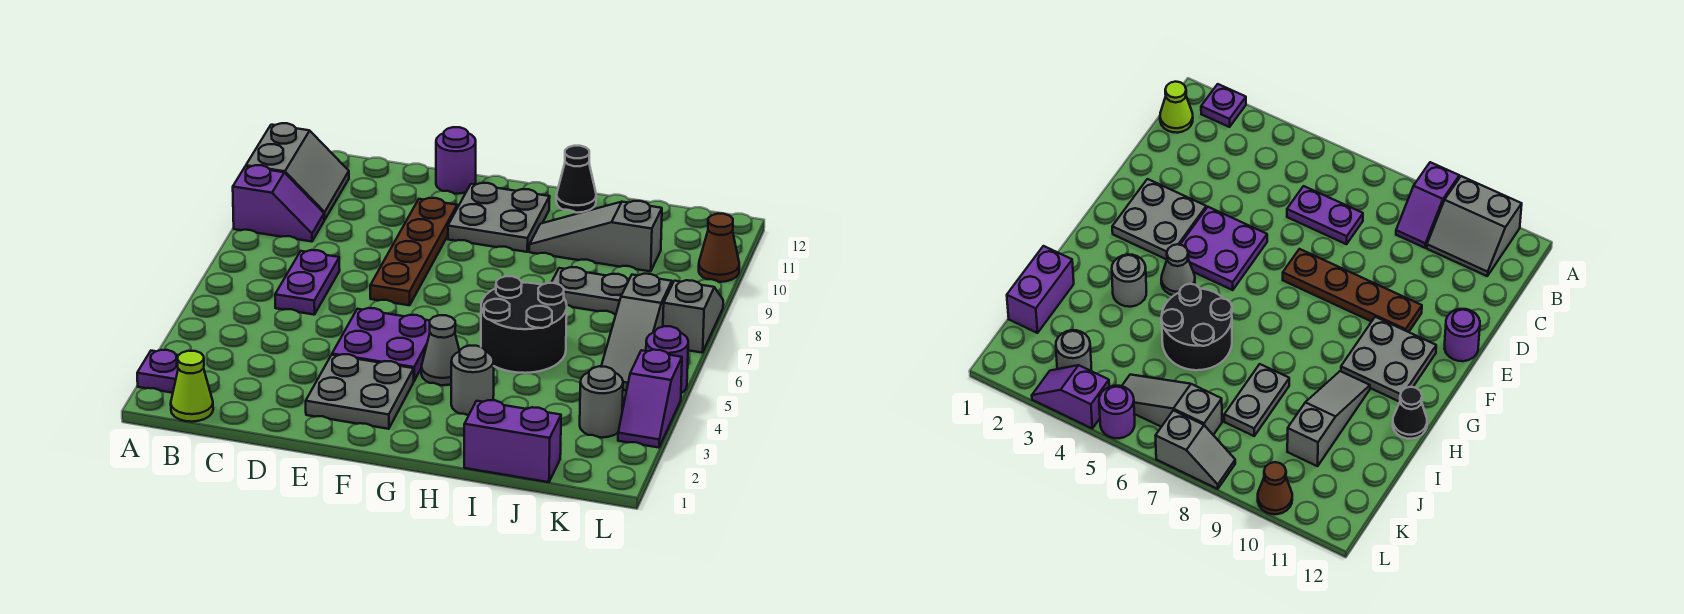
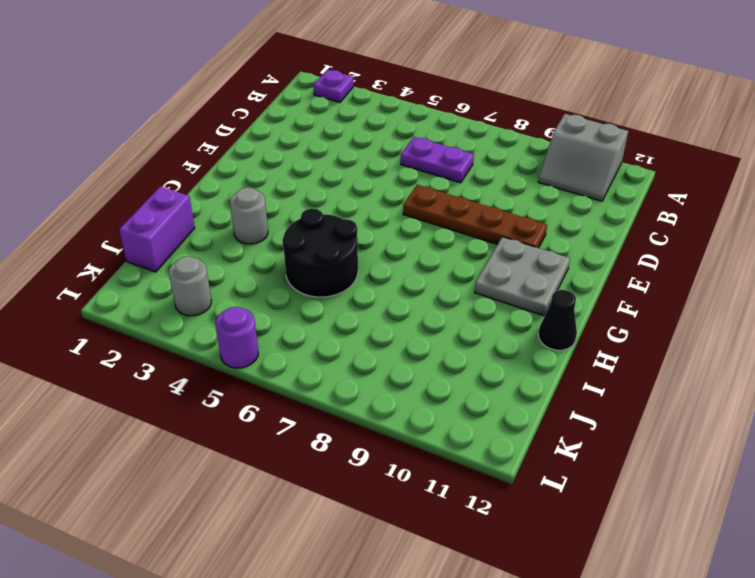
none -> purple slope A9:B9 level 1 top A
none -> lime cone B1 level 1
none -> grey plate E2:F3 level 1

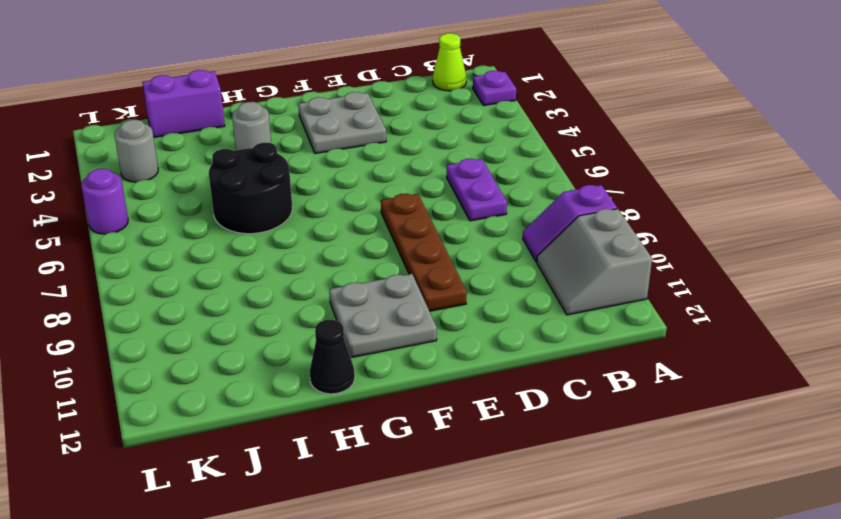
none -> purple plate E4:F5 level 1
none -> purple round brick E12 level 1
none -> grey cone G4 level 1

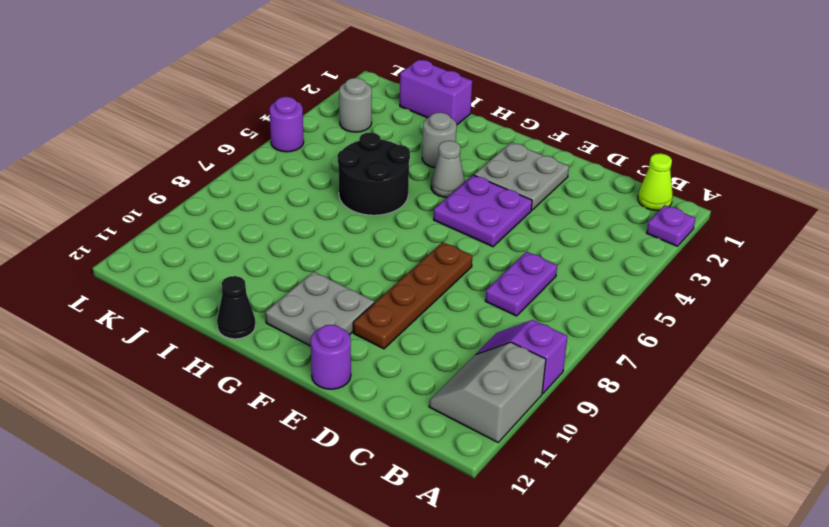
none -> grey slope H10:J10 level 1 top J
none -> grey plate I8:J8 level 1
none -> grey slope K5:K7 level 1 top 7

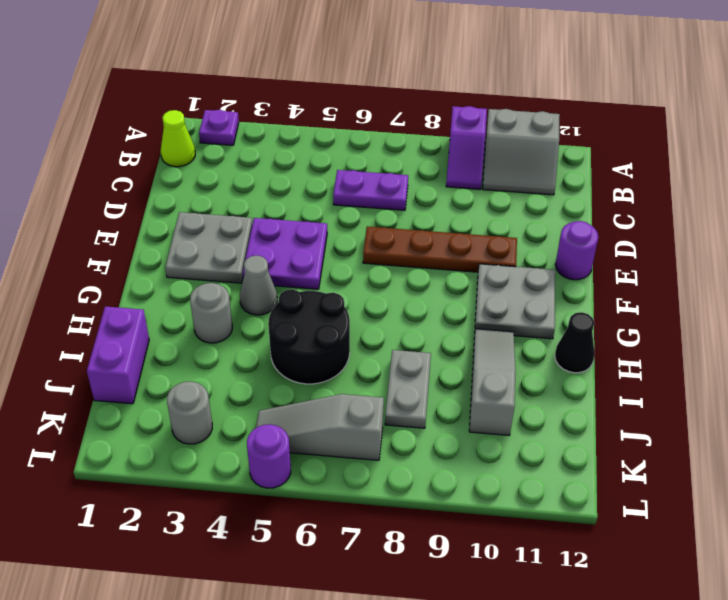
none -> purple slope L3:L4 level 1 top 4
none -> grey slope L7:L8 level 1 top 7
none -> brown cone L10 level 1

